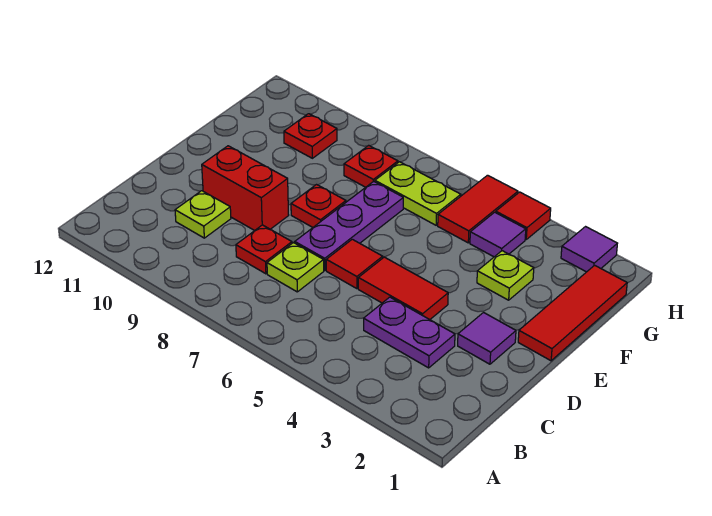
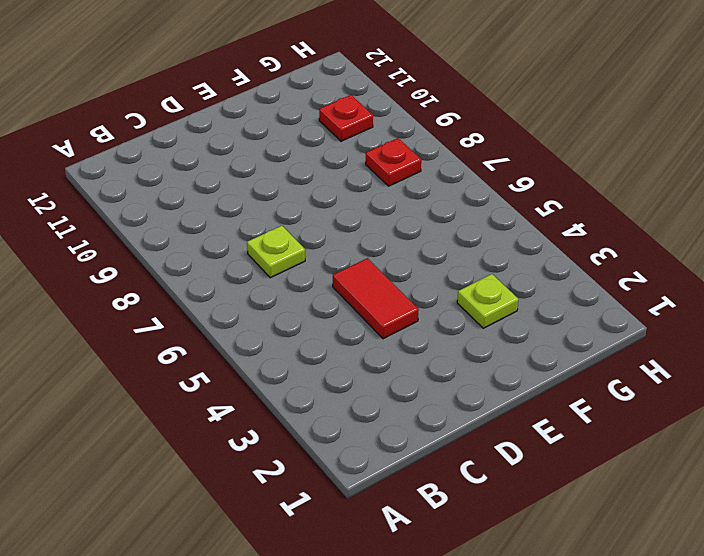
none -> purple plate C3:C4 level 1
none -> red plate C8 level 1
none -> lime plate C10 level 1

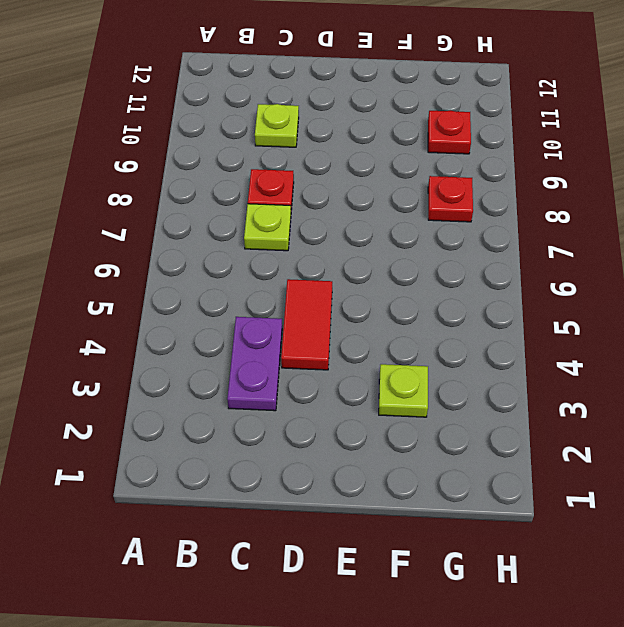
none -> purple tile D2 level 1
none -> red tile D6 level 1
none -> purple plate D7:F7 level 1

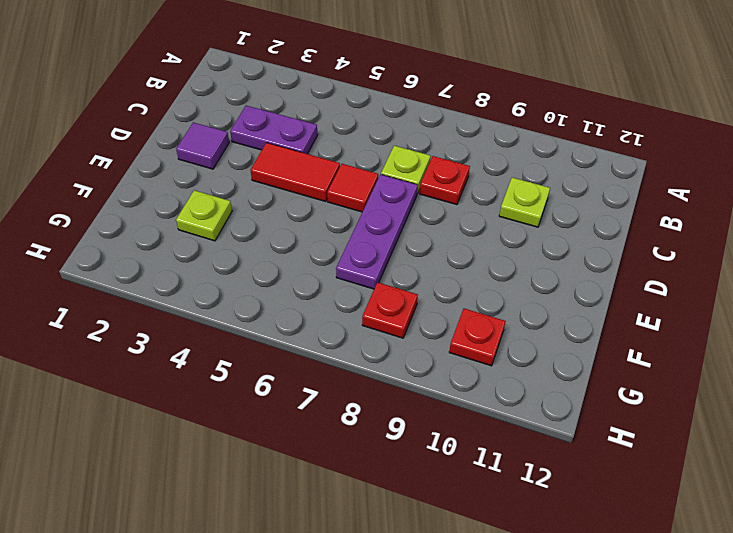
none -> red brick D9:D10 level 1
none -> red tile E1:G1 level 1
none -> red plate E8 level 1

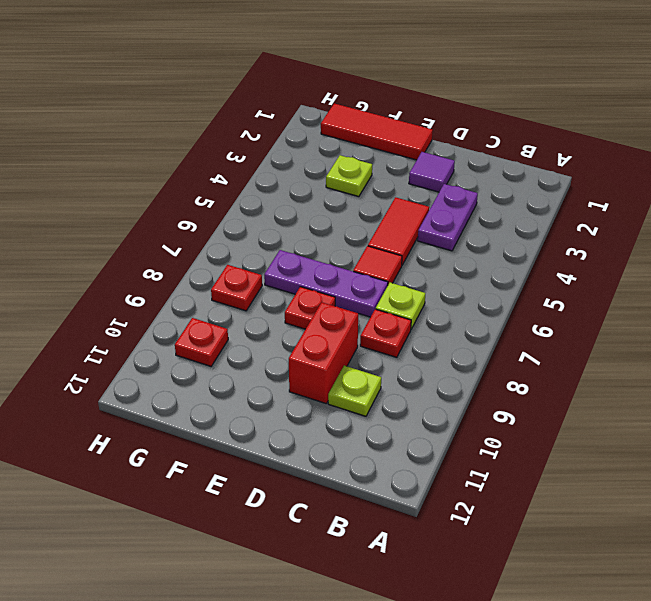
none -> purple tile G4 level 1
none -> red tile G5:H5 level 1
none -> lime plate G6:G7 level 1

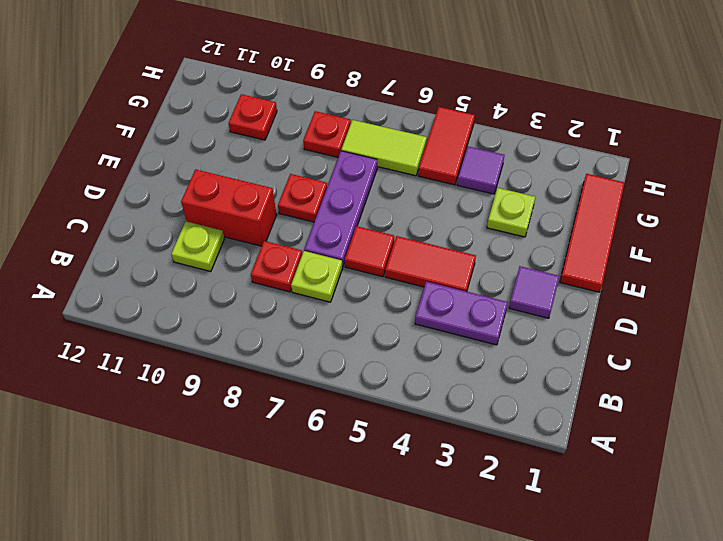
lime tile G6:G7 level 1 -> lime plate G6:G7 level 1
none -> purple tile H2 level 1
none -> red tile H4 level 1

